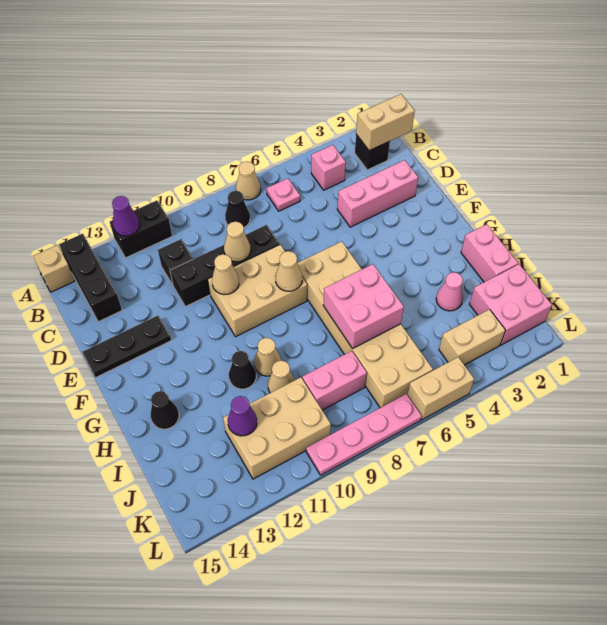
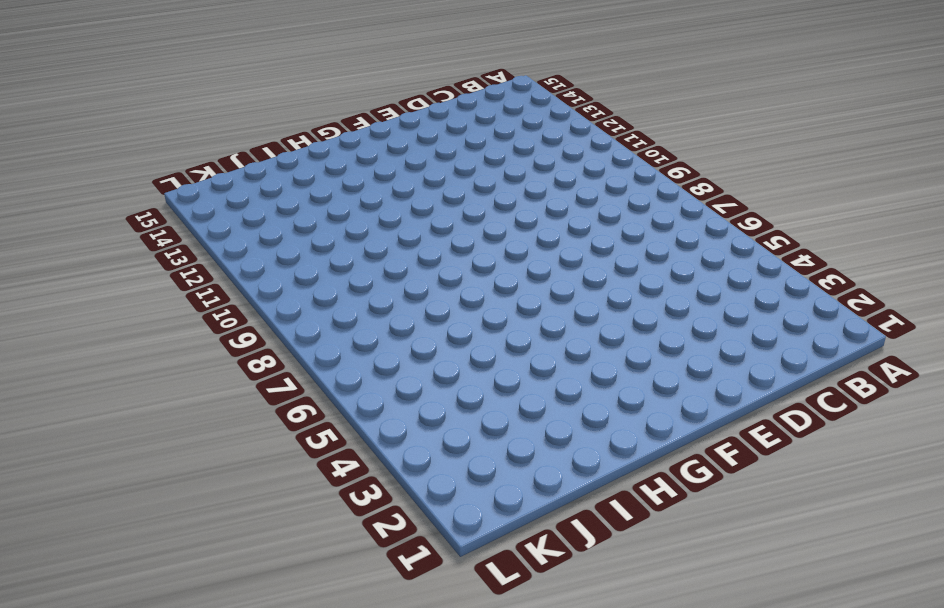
none -> tan cone A7 level 1
none -> black brick A11:A12 level 1
none -> black brick A14:C14 level 1
none -> tan brick A15 level 1

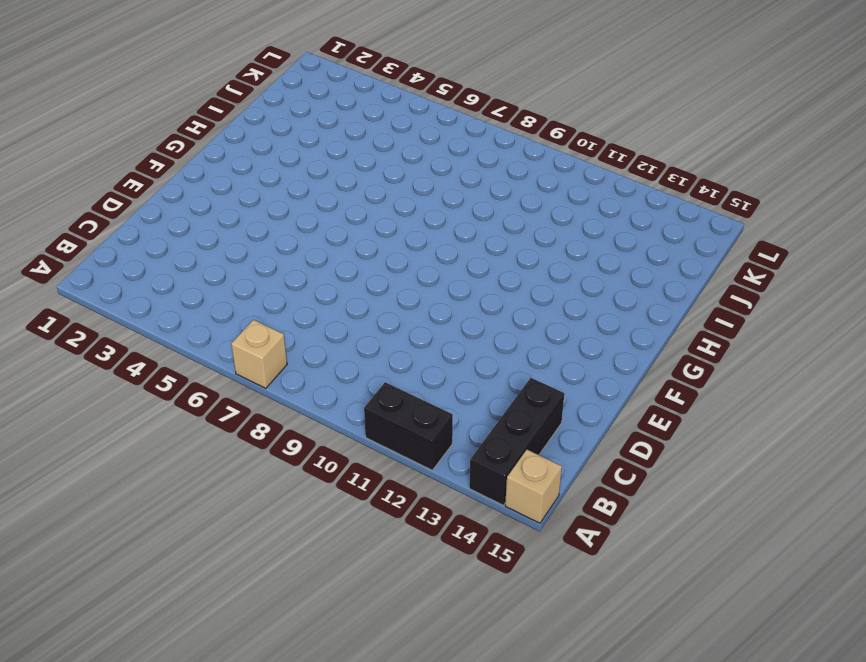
tan brick A7 level 1 -> tan cone A7 level 1
none -> black brick B2 level 1
none -> pink brick B4 level 1
none -> pink plate B6 level 1
none -> black cone B8 level 1

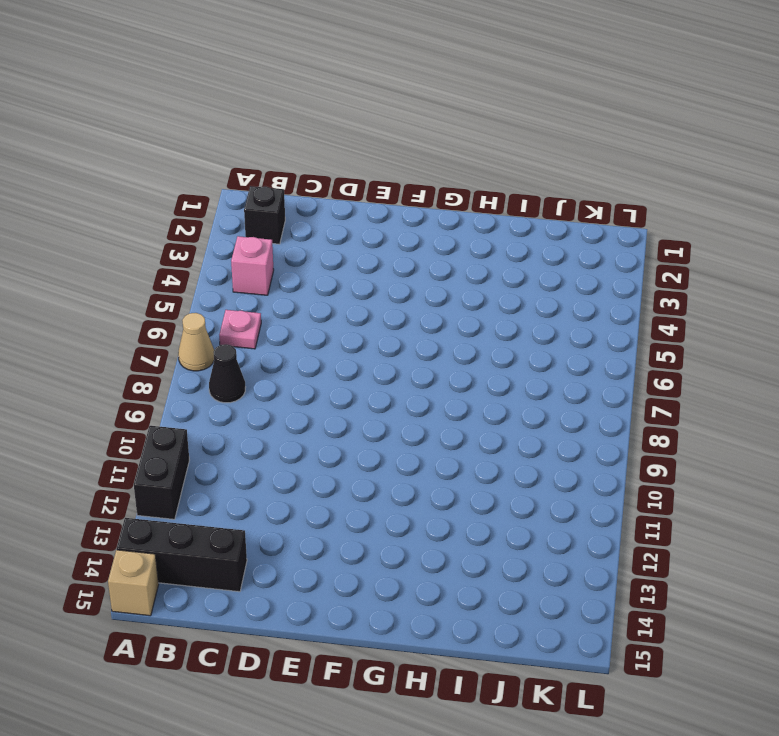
none -> black brick C11 level 1
none -> pink brick D2:D4 level 1
none -> black brick D8:D11 level 1
none -> tan brick E8:F10 level 1

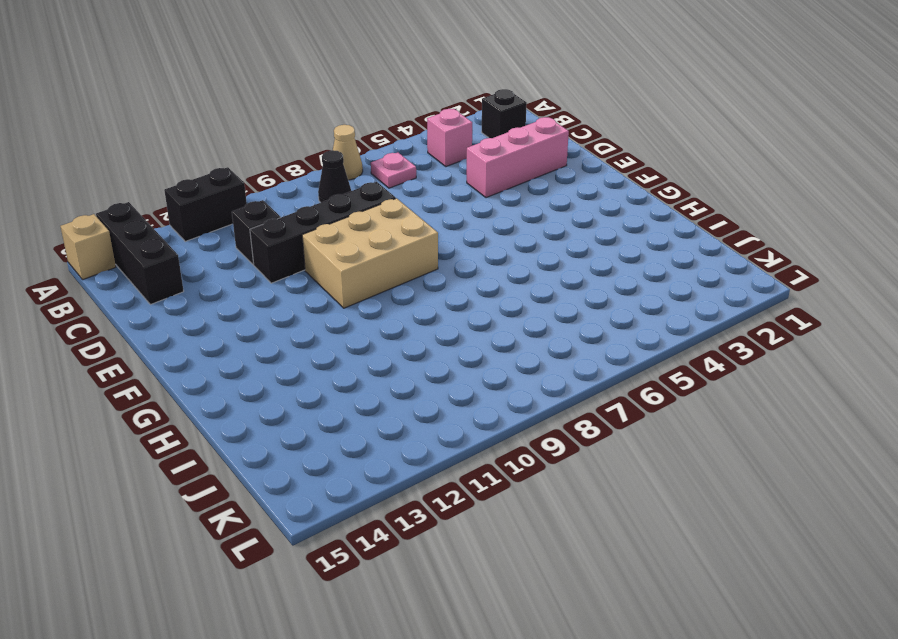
none -> black plate E13:E15 level 1
none -> tan brick F6:K7 level 1
none -> pink brick H1:I1 level 1
none -> tan cone H10 level 1

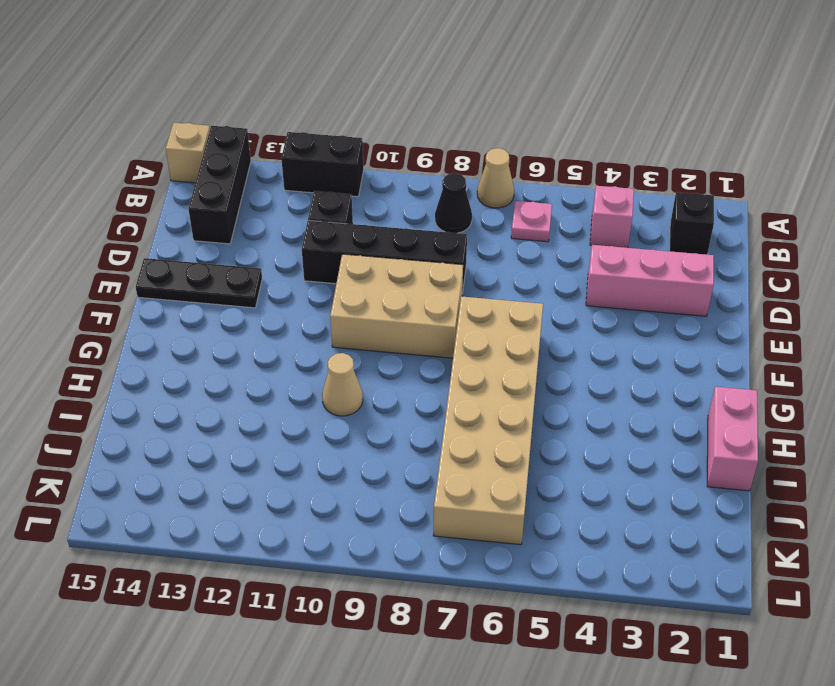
none -> black cone H11 level 1
none -> black cone H14 level 1
none -> pink cone I3 level 1
none -> tan cone I10 level 1

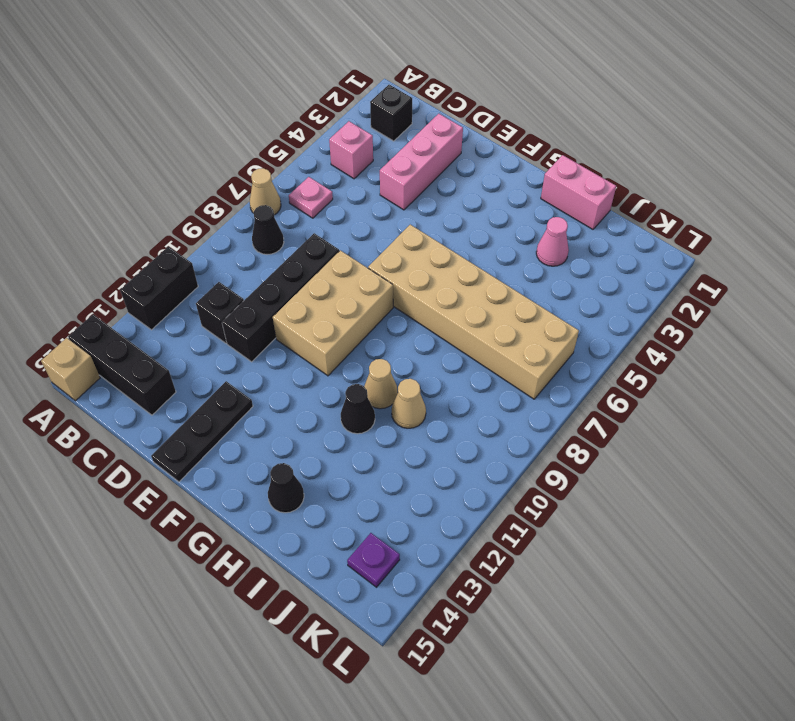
purple plate K14 level 1 -> none
none -> pink brick J1:K2 level 1
none -> pink brick J8:J9 level 1
none -> tan brick J10:K12 level 1
none -> tan brick K3:K4 level 1

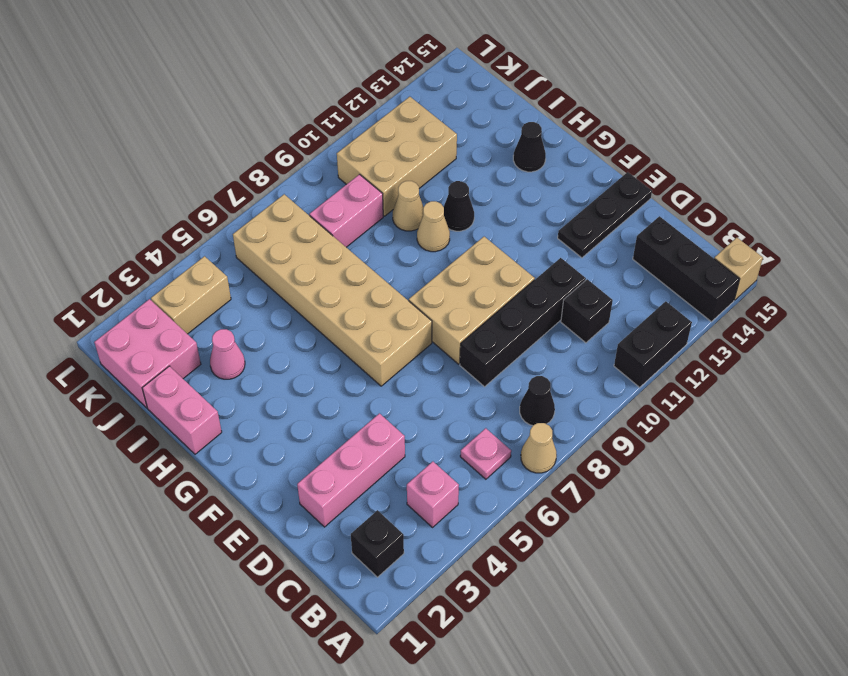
none -> tan brick L5:L6 level 1
none -> pink plate L7:L10 level 1
none -> purple cone A12 level 2
none -> tan brick B1:B2 level 2

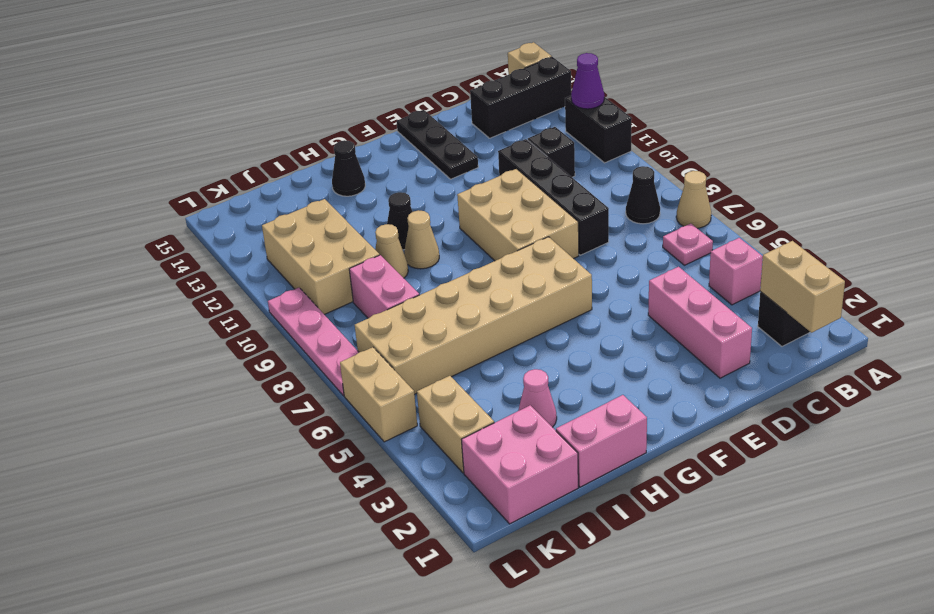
none -> tan cone D9 level 2
none -> tan cone E10 level 2
none -> tan cone F8 level 2
none -> pink brick H6:I7 level 2

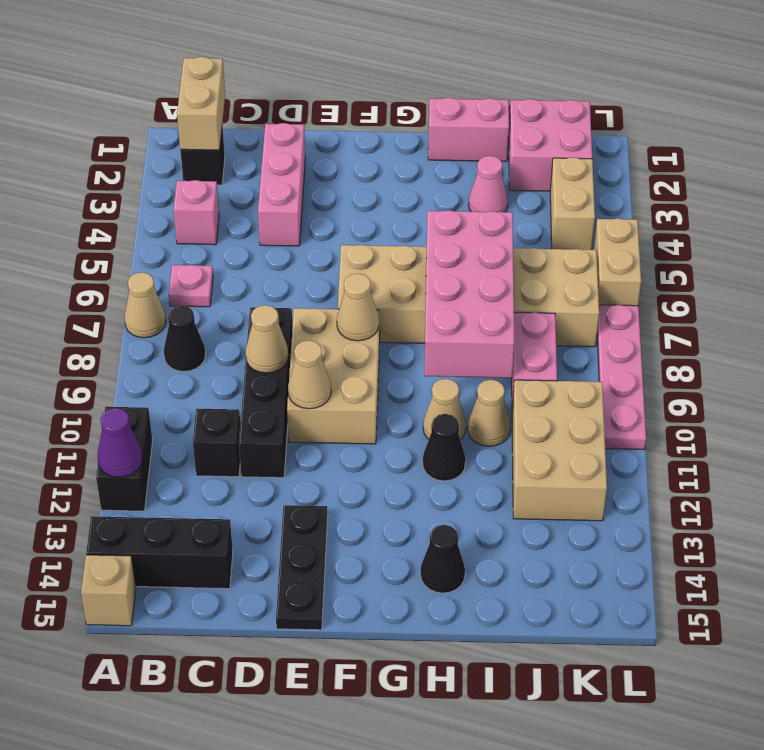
pink brick H6:I9 level 2 -> pink brick H6:I7 level 2
none -> purple cone J12 level 2

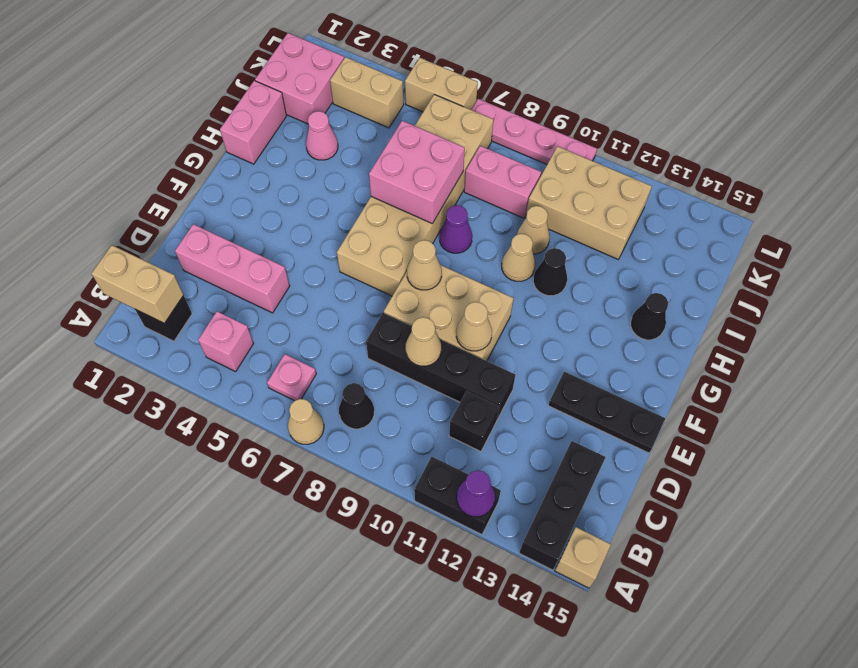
purple cone H8 level 1 -> purple cone J12 level 2

